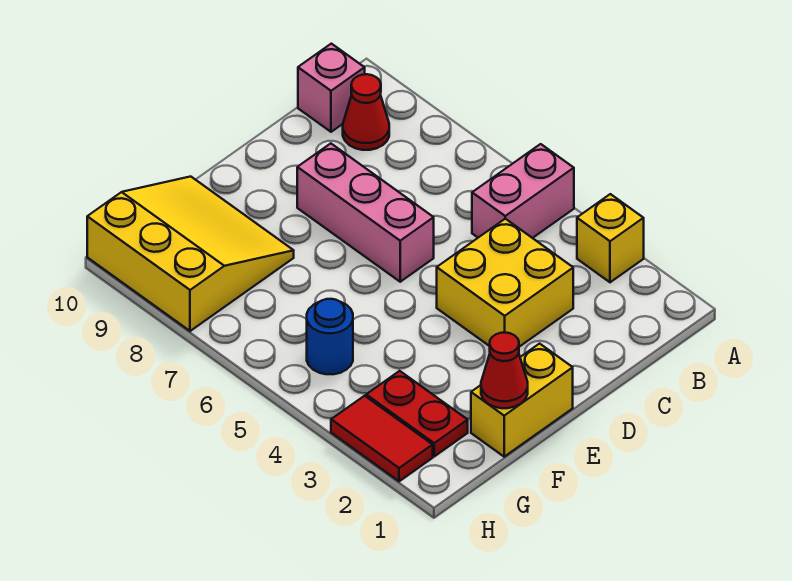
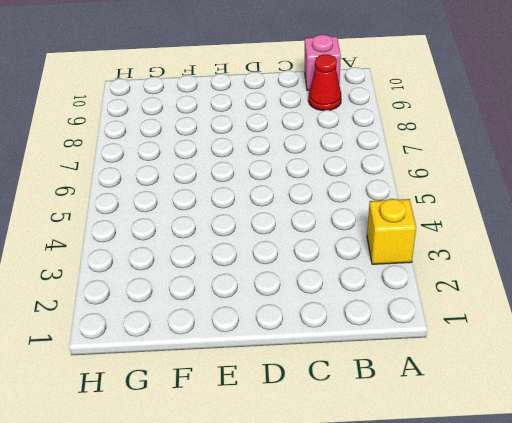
none -> pink brick A5:B5 level 1
none -> yellow brick C3:D4 level 1
none -> pink brick D6:D8 level 1

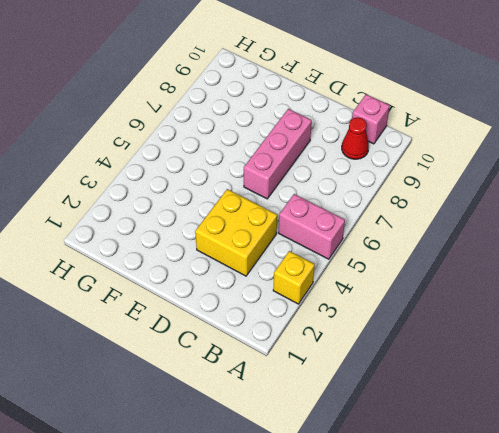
none -> yellow brick E1:F1 level 1
none -> yellow slope F8:H10 level 1 top H
none -> red plate G2:G3 level 1

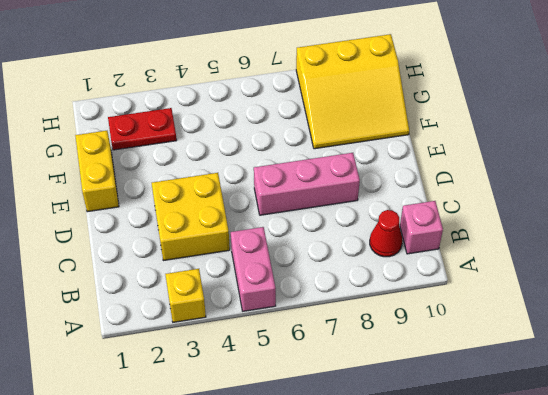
none -> blue round brick G5 level 1
none -> red tile H2:H3 level 1
none -> red cone F1 level 2

